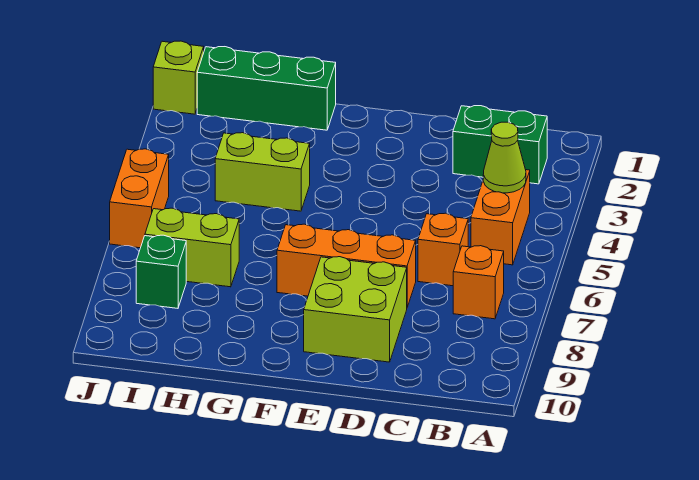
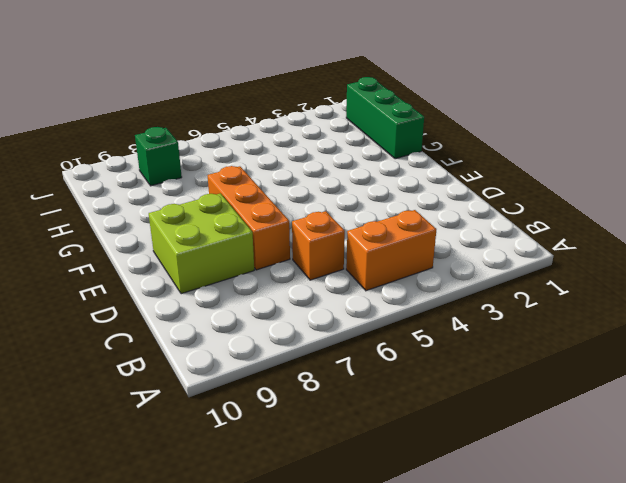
none -> green brick B2:C2 level 1
none -> orange brick B7 level 1
none -> lime brick G4:H4 level 1

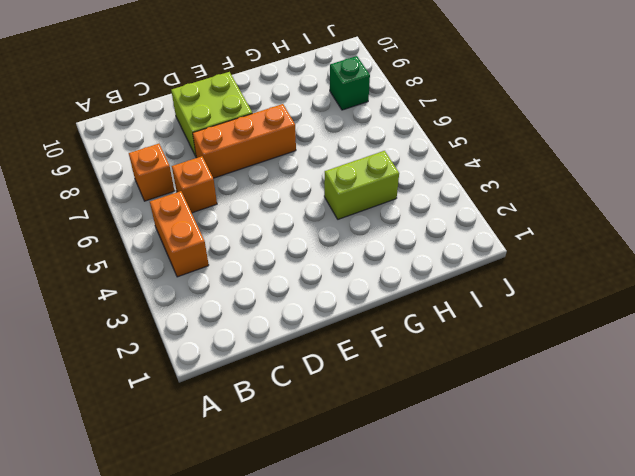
none -> green brick B2:C2 level 1
none -> green brick G1:I1 level 1
none -> lime brick H7:I7 level 1

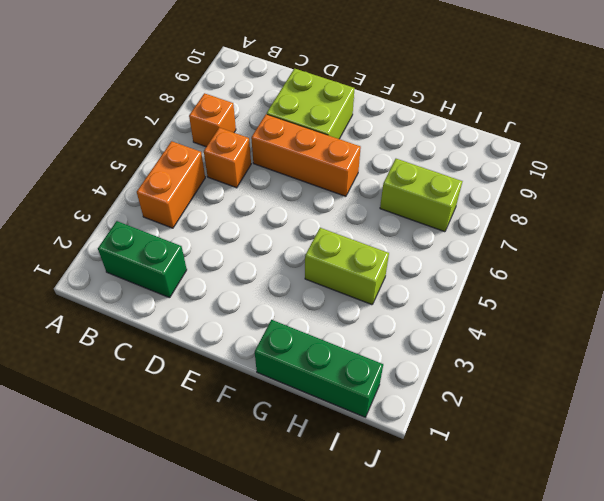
none -> green brick I8 level 1
none -> lime brick J1 level 1
none -> orange brick J5:J6 level 1

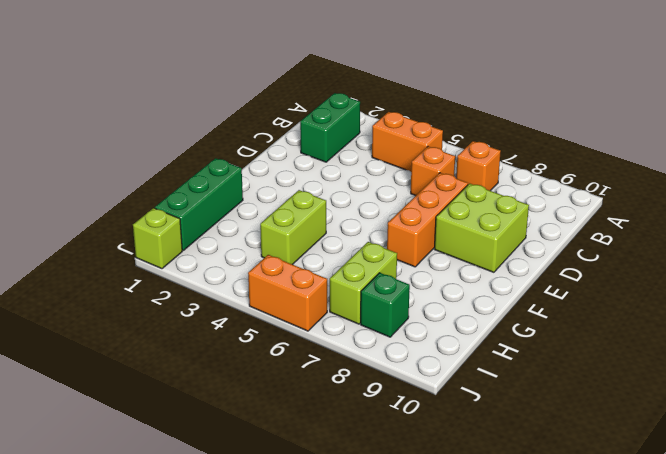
none -> lime cone B4 level 2

